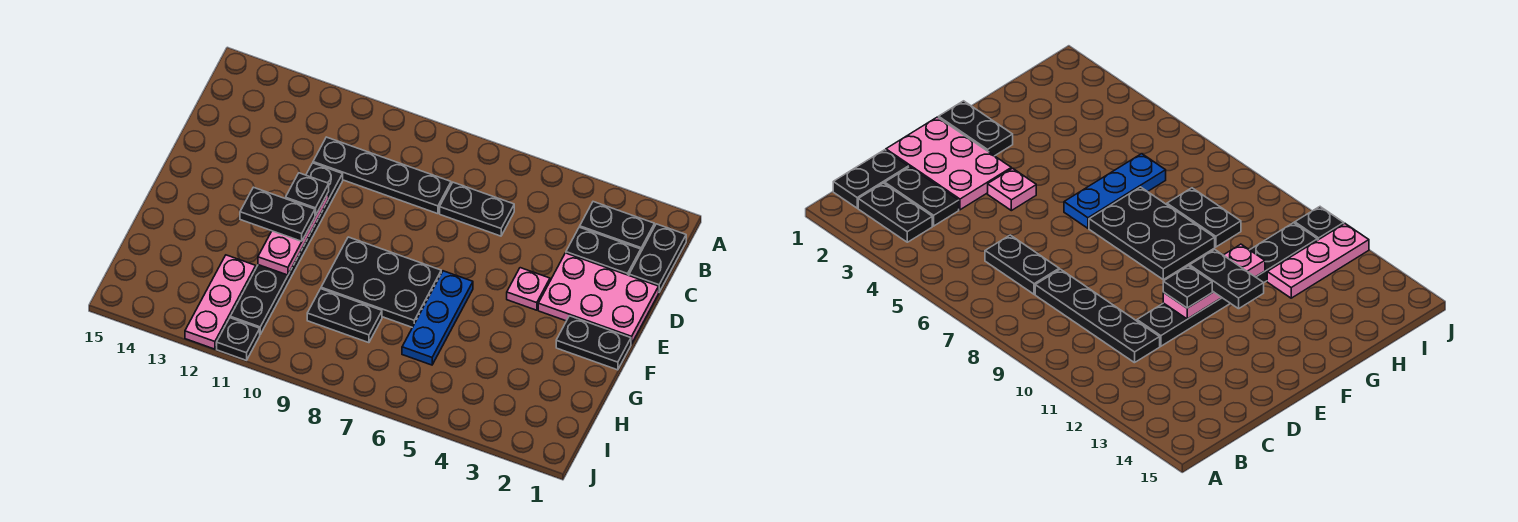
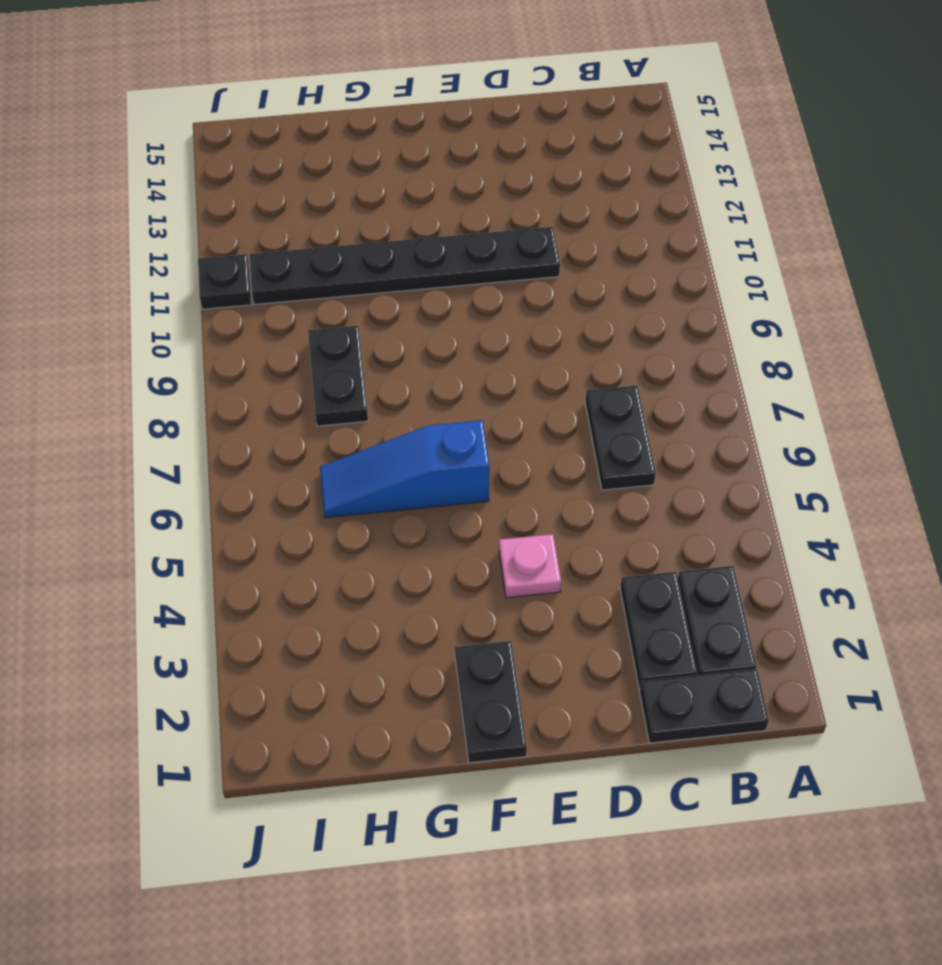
blue slope F6:H6 level 1 top F -> blue plate F6:H6 level 1
none -> black plate C8:C11 level 1
none -> pink plate D1:E3 level 1
none -> black plate F7:G9 level 1

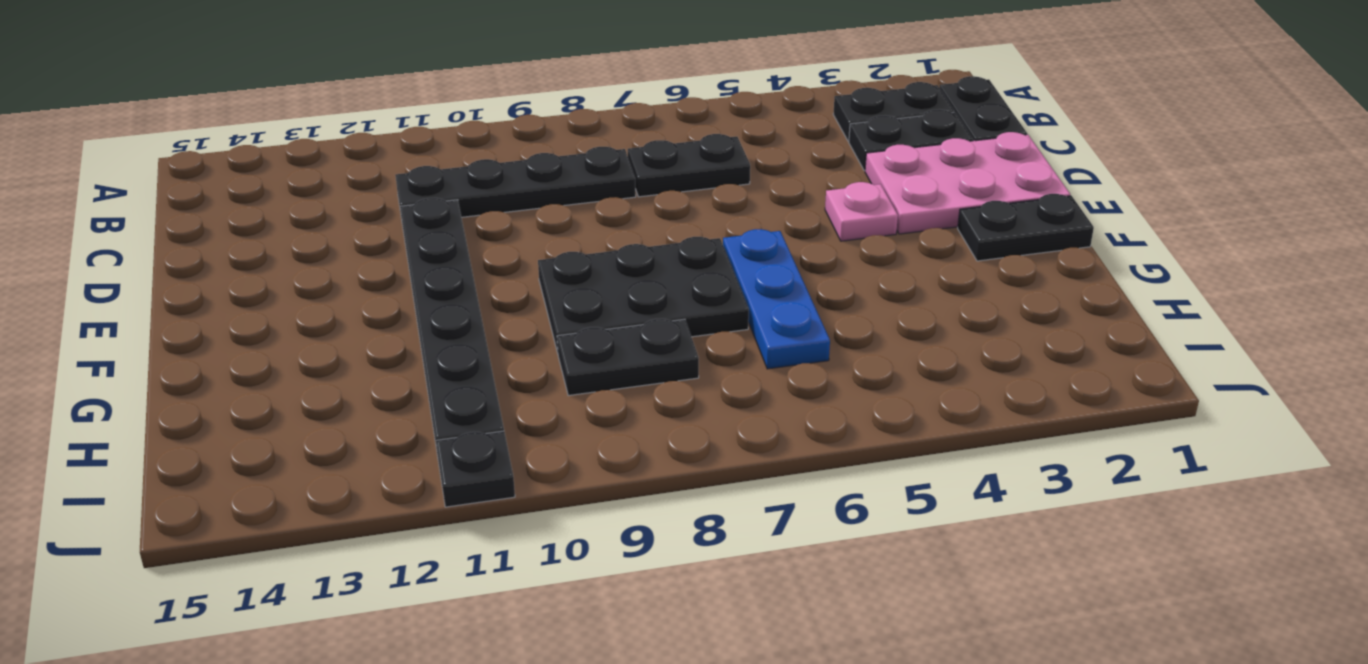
none -> pink plate H12:J12 level 1
none -> pink plate E11:G11 level 2
none -> black plate E11 level 3

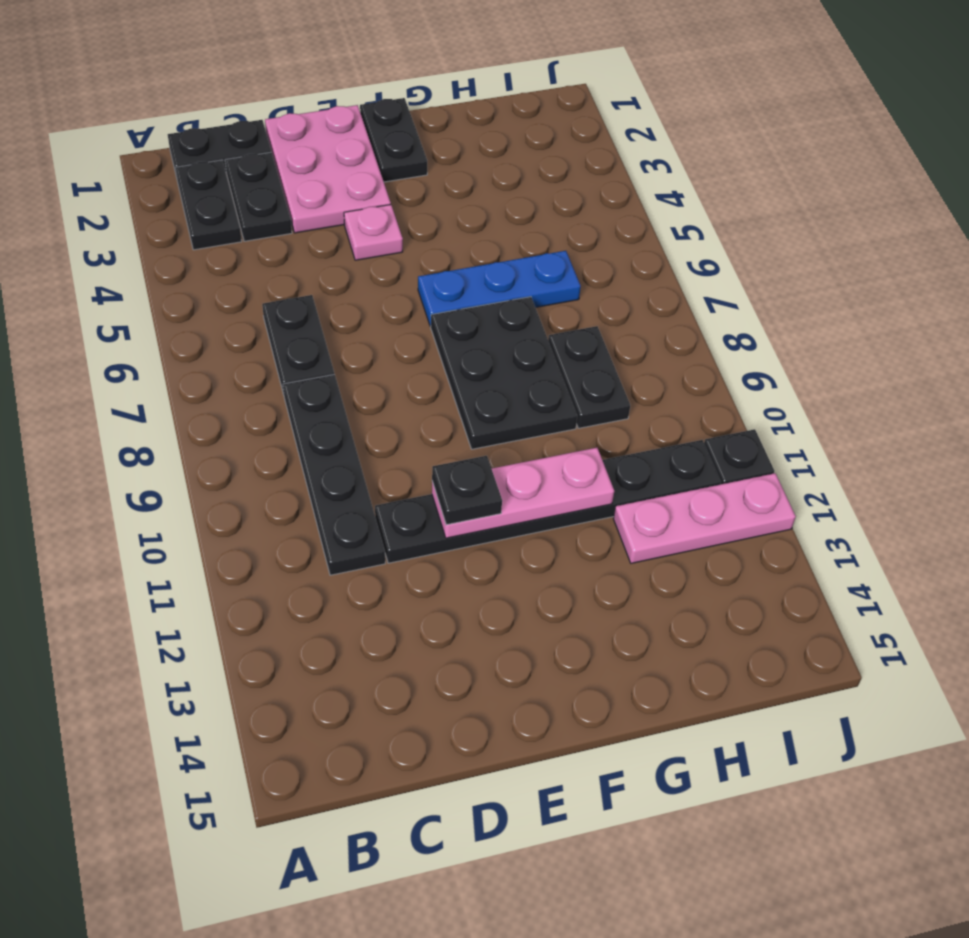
none -> black plate F11:F12 level 3

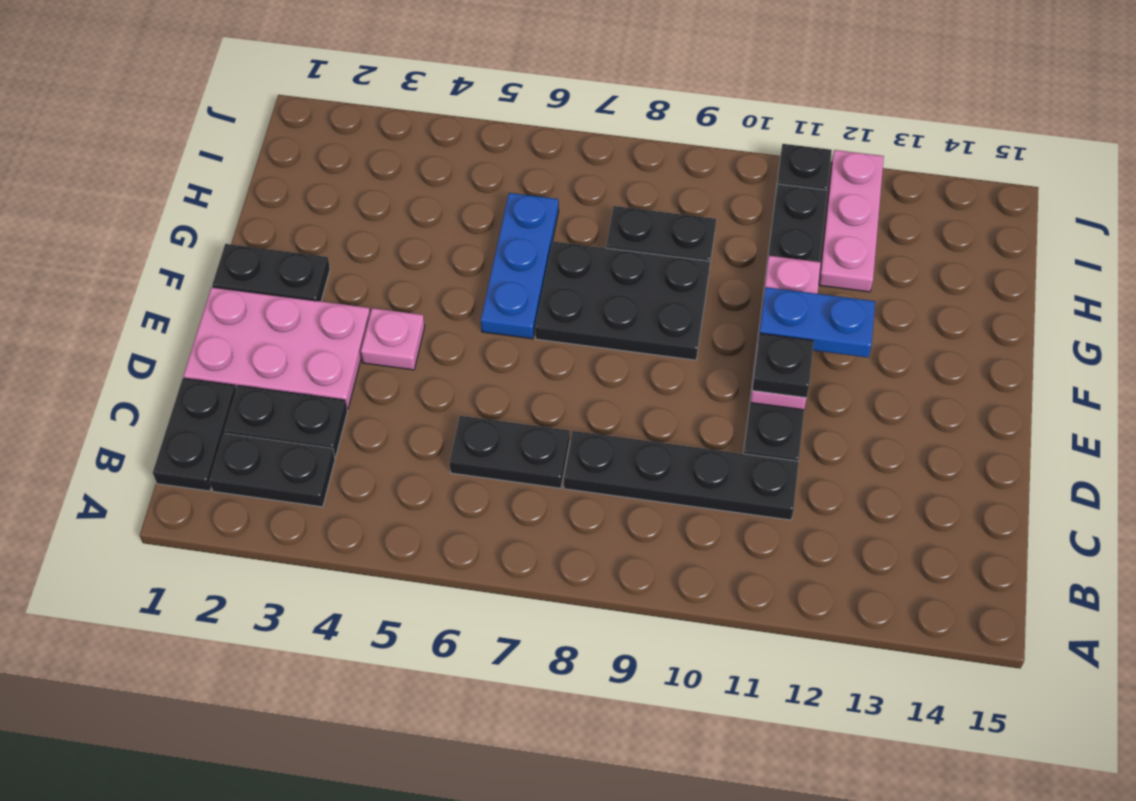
blue plate F11:F12 level 3 -> black plate F11:F12 level 3

